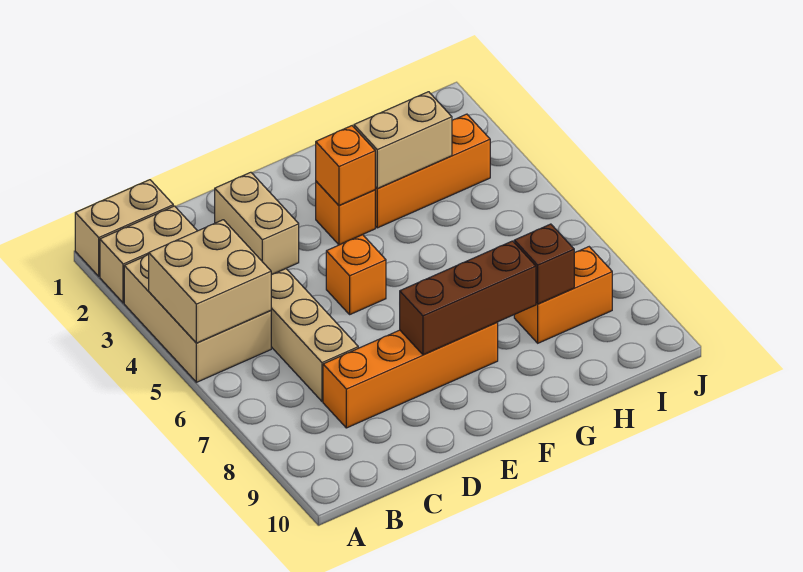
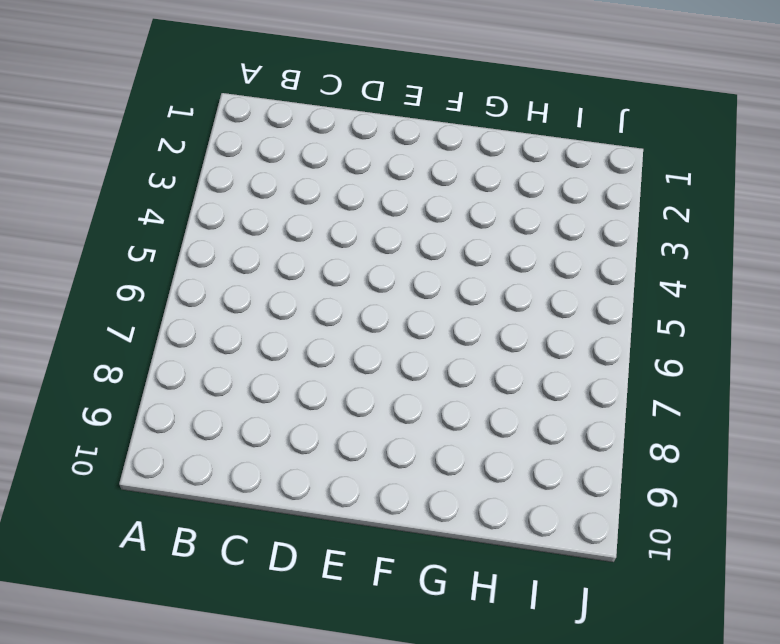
none -> tan brick A1:B1 level 1
none -> tan brick A2:B2 level 1
none -> tan brick A3:B5 level 1

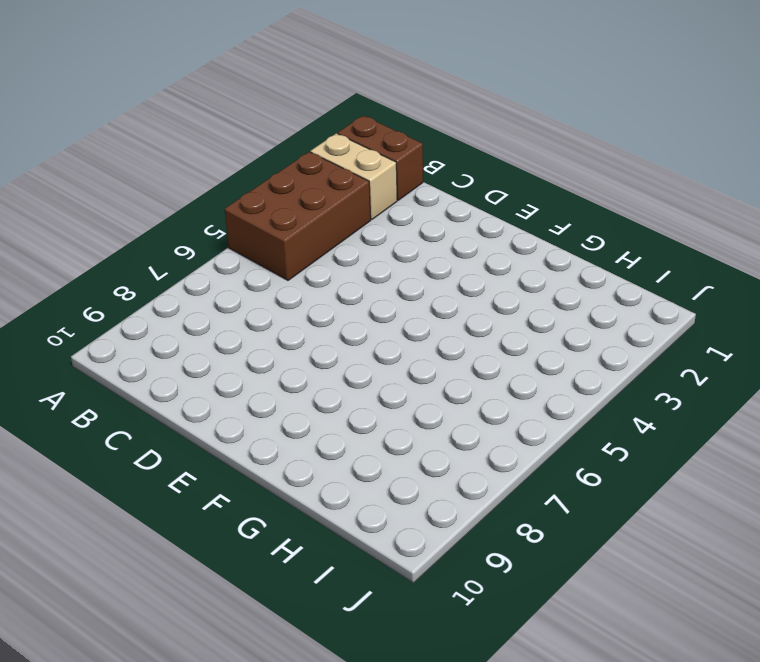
brown brick A1:B1 level 1 -> tan brick A1:B1 level 1
brown brick A3:B5 level 1 -> tan brick A3:B5 level 1
none -> tan brick C5:C7 level 1
none -> orange brick C8:F8 level 1
none -> tan brick D2:D3 level 1

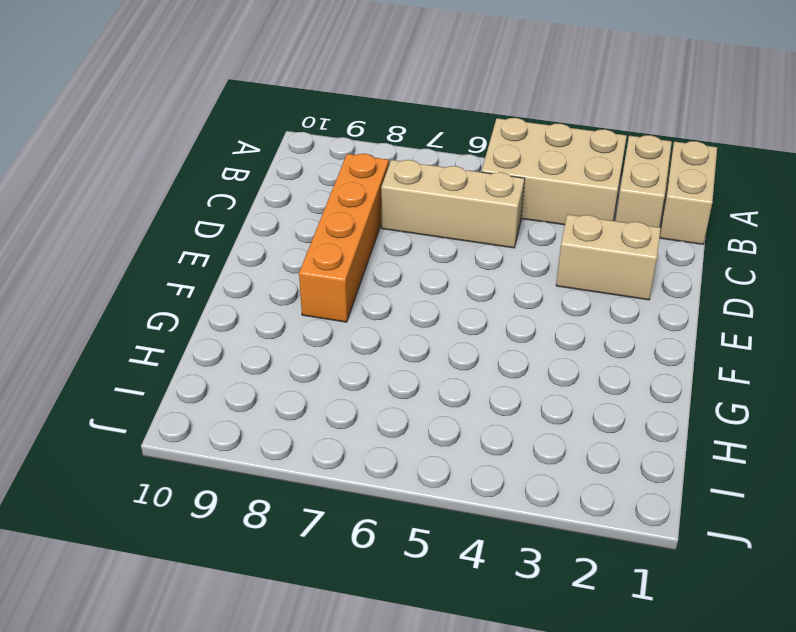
none -> orange brick E5 level 1
none -> orange brick F3 level 1
none -> orange brick G3:I3 level 1

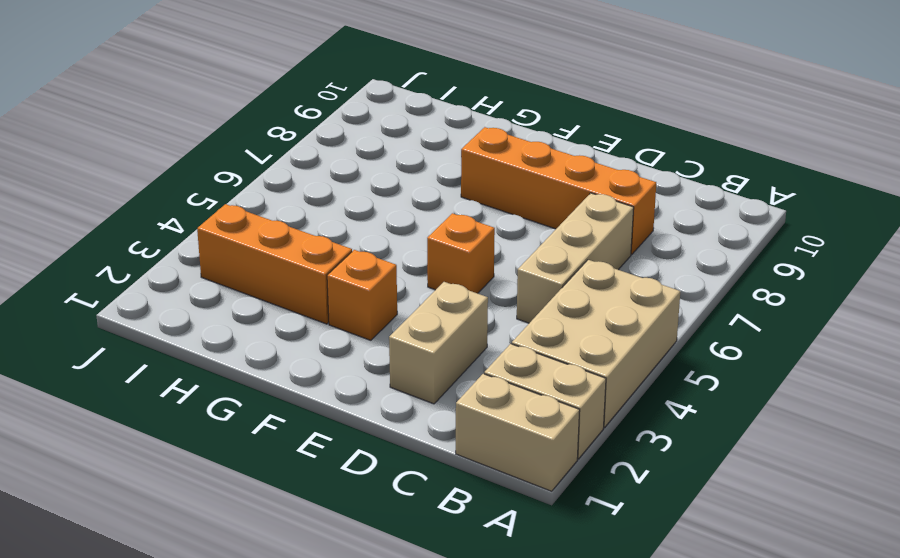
none -> orange brick H8:I8 level 1
none -> tan brick A4:B5 level 2
none -> brown brick E8:G8 level 2

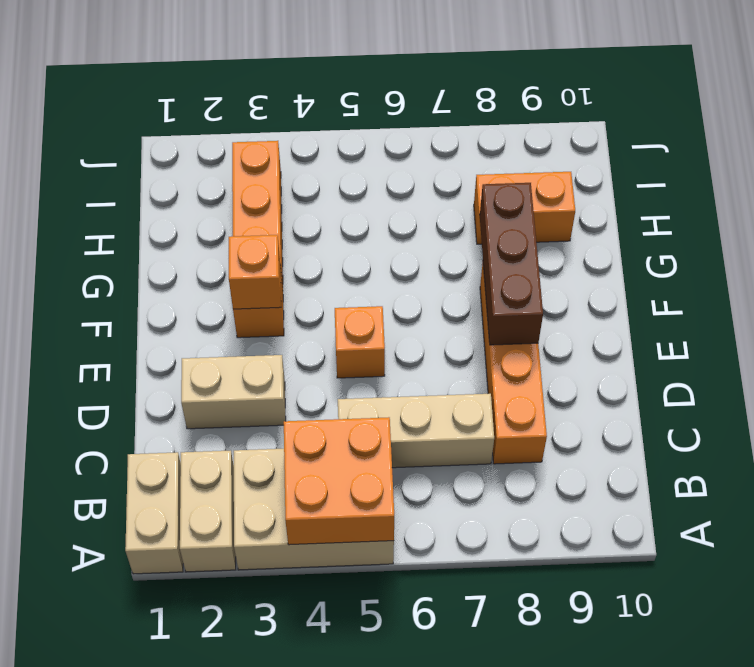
orange brick A4:B5 level 2 -> tan brick A4:B5 level 2
orange brick H8:H9 level 1 -> orange brick H8:I8 level 1
none -> tan brick G3:H3 level 2
none -> brown brick H8 level 2

